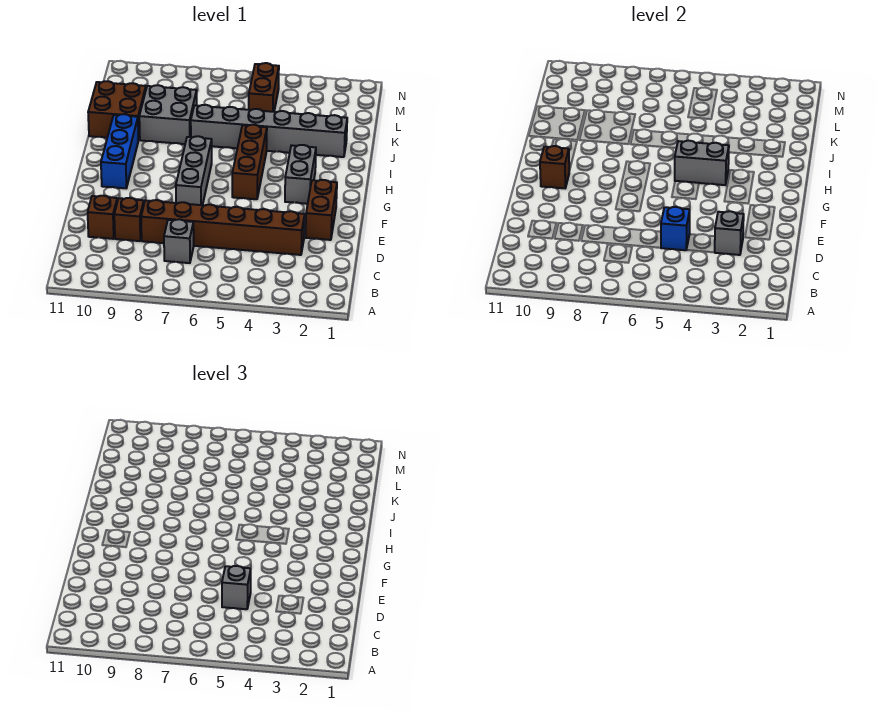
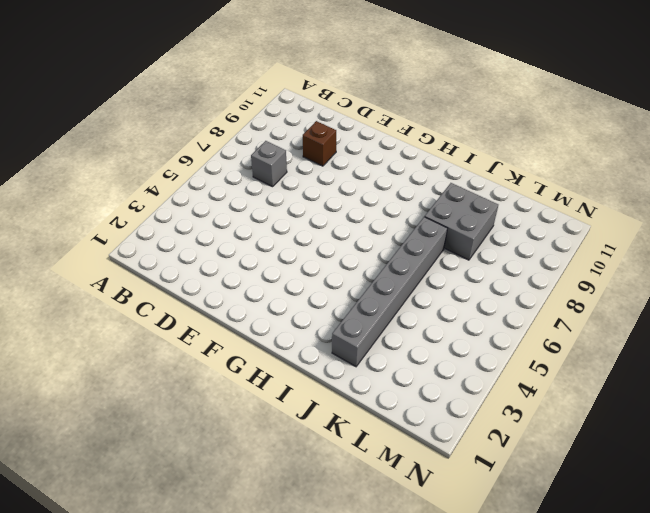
none -> brown brick D3:D8 level 1
none -> brown brick D10 level 1
none -> brown brick E2:F2 level 1

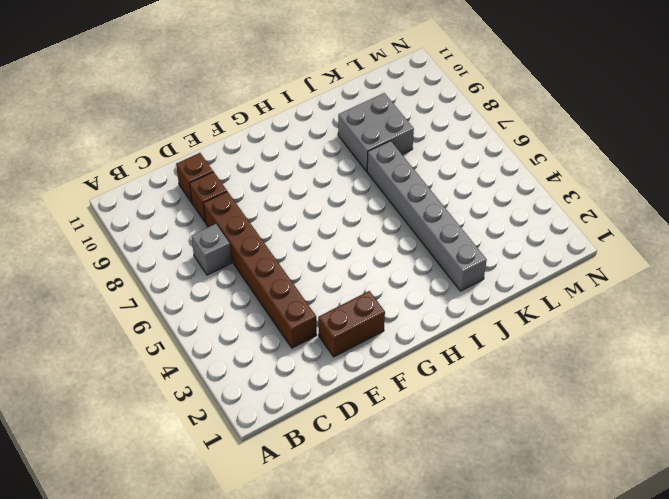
none -> grey brick F7:H7 level 1
none -> grey brick G3:H3 level 1
none -> brown brick G5:I5 level 1

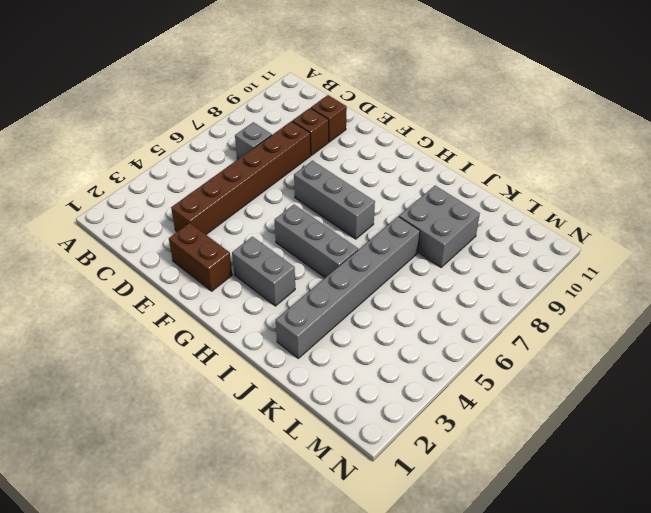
grey brick G5:I5 level 1 -> brown brick G5:I5 level 1
none -> blue brick G10:I10 level 1
none -> brown brick J10:K11 level 1
none -> brown brick L5:M5 level 1

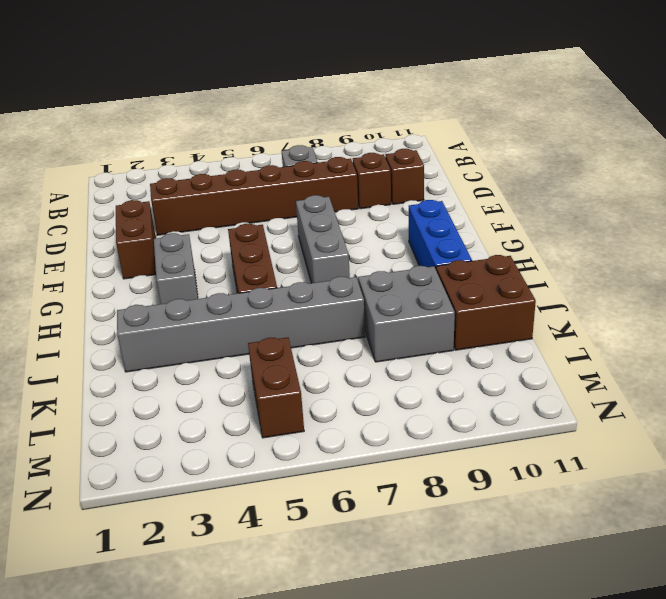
none -> grey brick D3 level 2
none -> blue brick D5 level 2
none -> brown brick G10 level 2

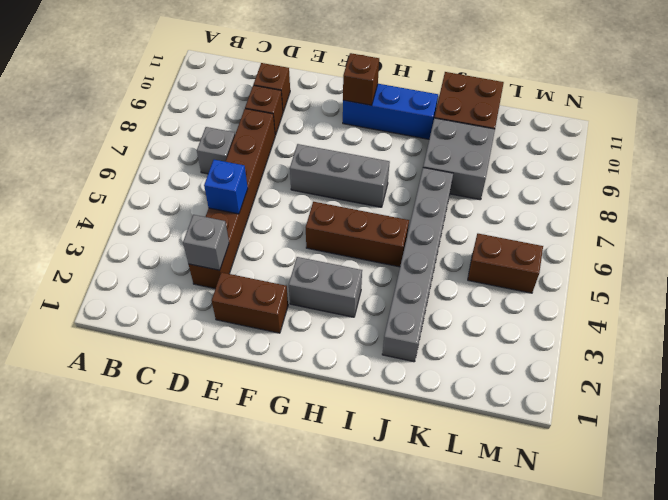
none -> grey brick H4:H5 level 2
none -> grey brick D5 level 3

